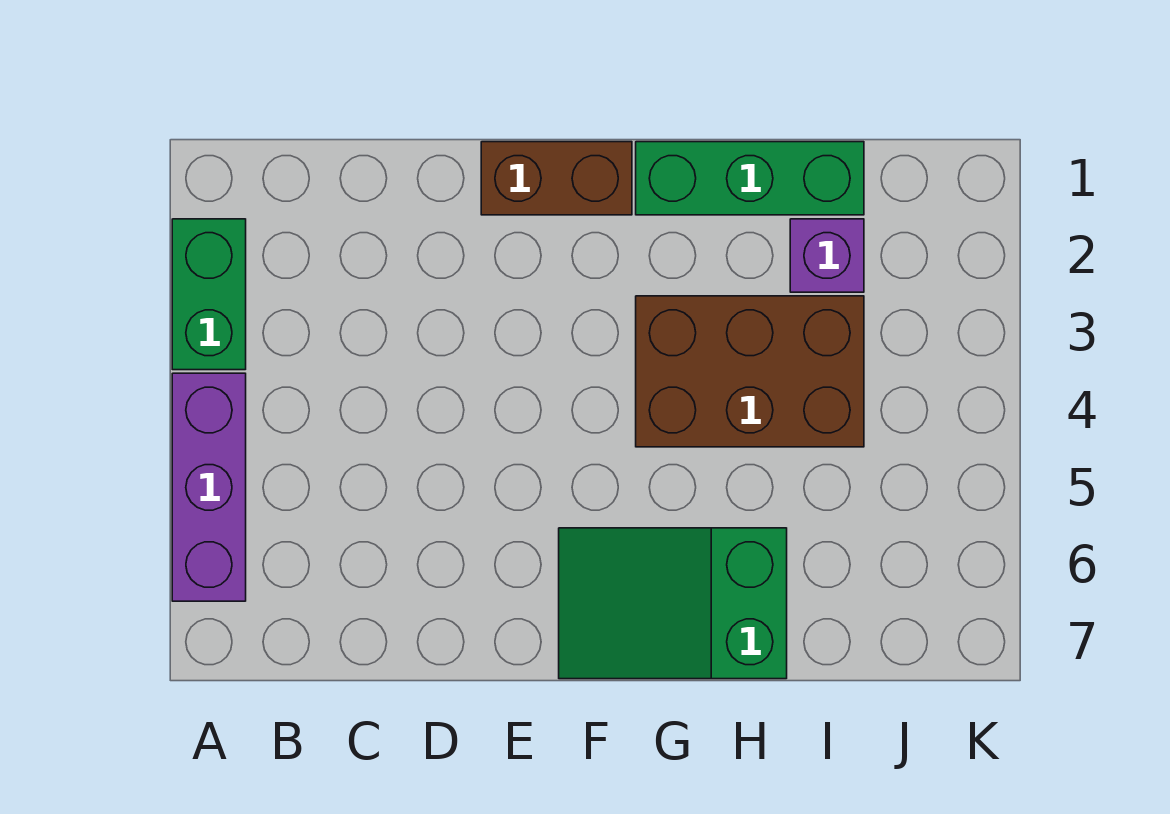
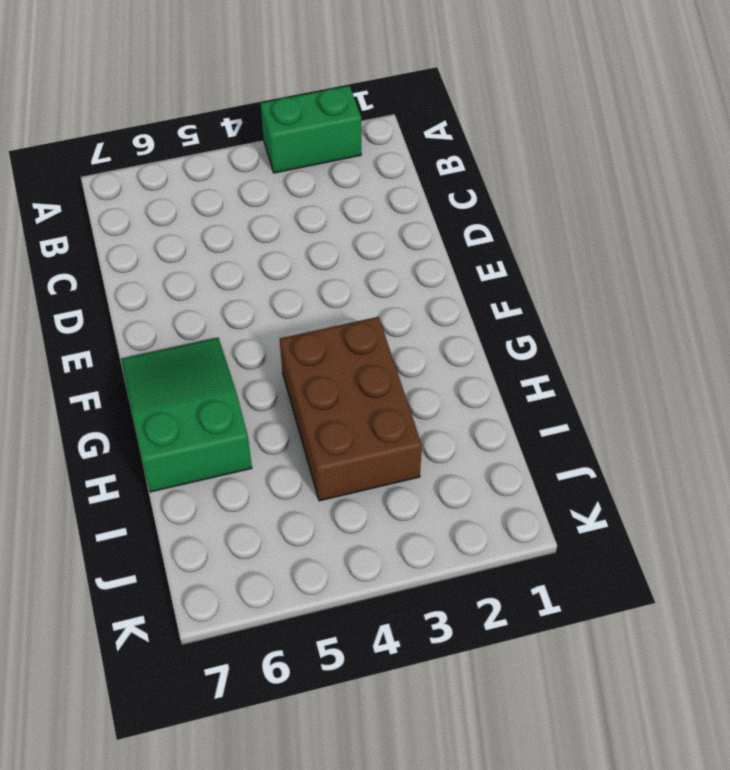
none -> purple brick A4:A6 level 1
none -> brown brick E1:F1 level 1

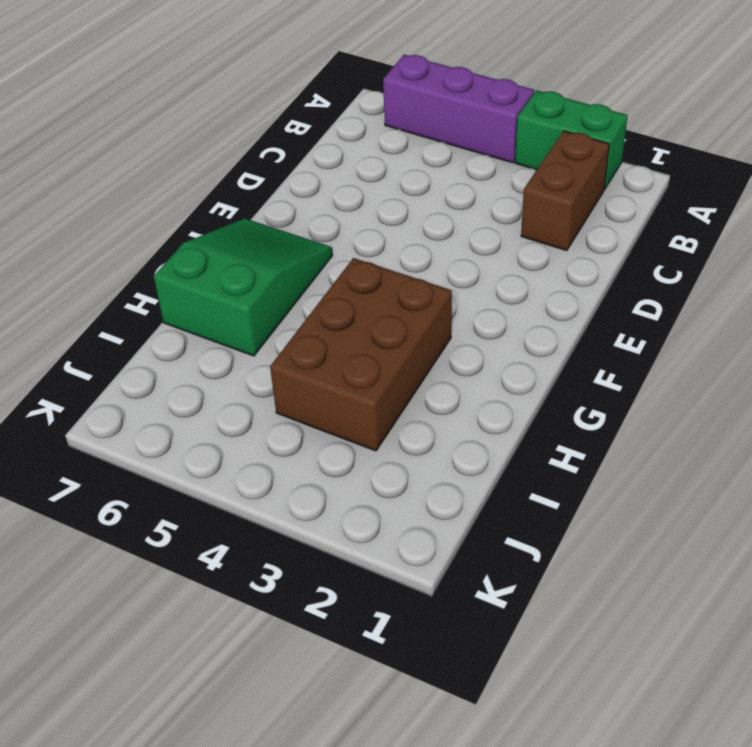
brown brick B2:C2 level 1 -> brown brick E1:F1 level 1
none -> green brick G1:I1 level 1
none -> purple brick I2 level 1

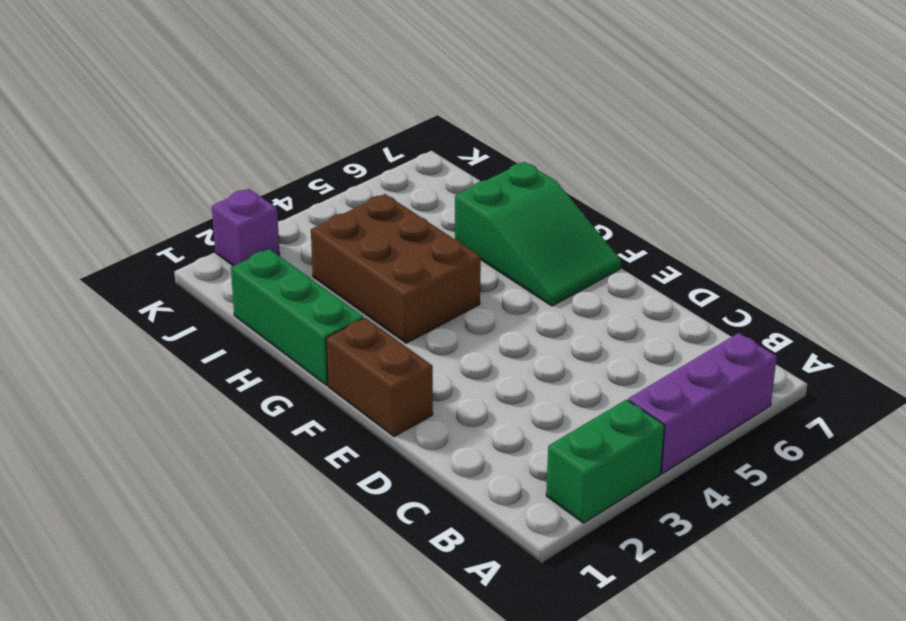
purple brick K2 level 1 -> purple brick I2 level 1

